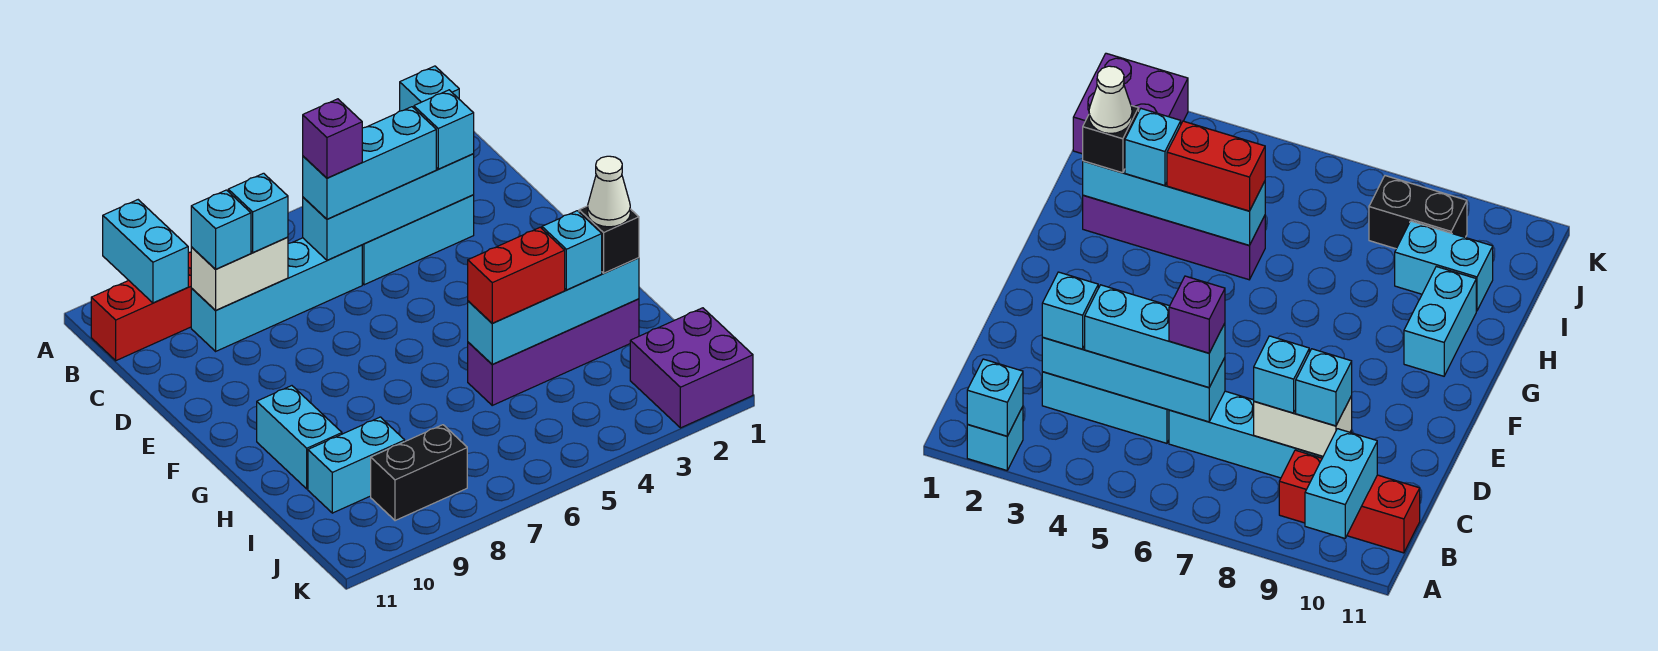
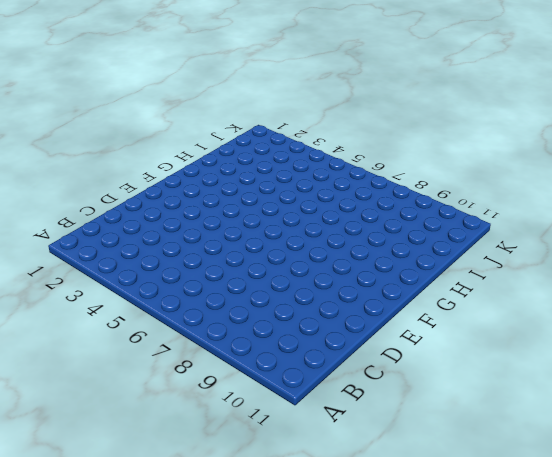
none -> cyan brick A2 level 1
none -> red brick B9:B11 level 1
none -> cyan brick C3:C5 level 1

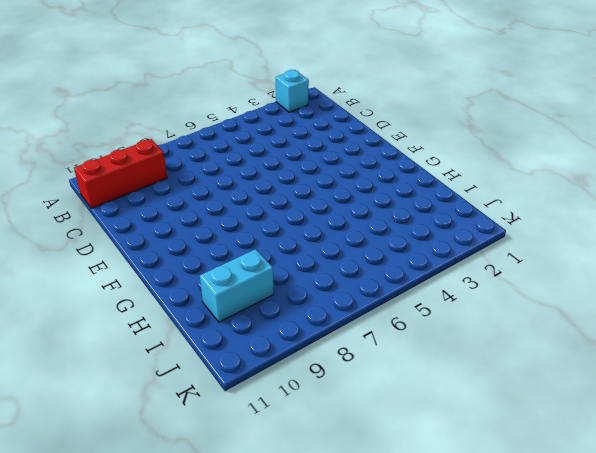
none -> cyan brick C3:C5 level 1
none -> cyan brick C6:C9 level 1
none -> cyan brick G10:H10 level 1

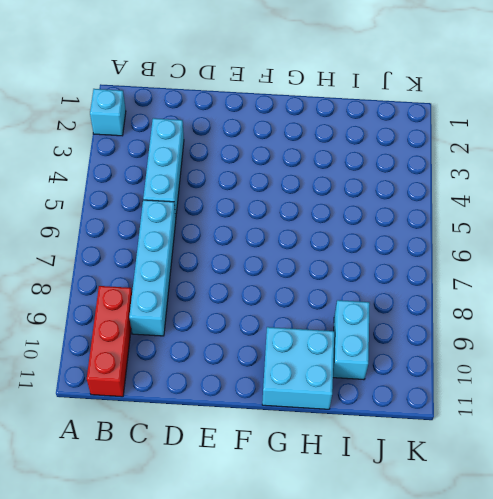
cyan brick G10:H11 level 1 -> cyan brick G10:H10 level 1
none -> purple brick H2:H5 level 1
none -> purple brick J1:K2 level 1
none -> black brick J8:J9 level 1

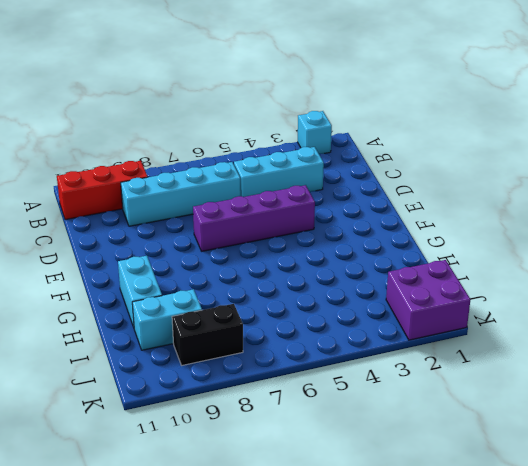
purple brick E4:E7 level 1 -> purple brick H2:H5 level 1
none -> cyan brick A2 level 2
none -> cyan brick A10:B10 level 2
none -> cyan brick C3:C6 level 2

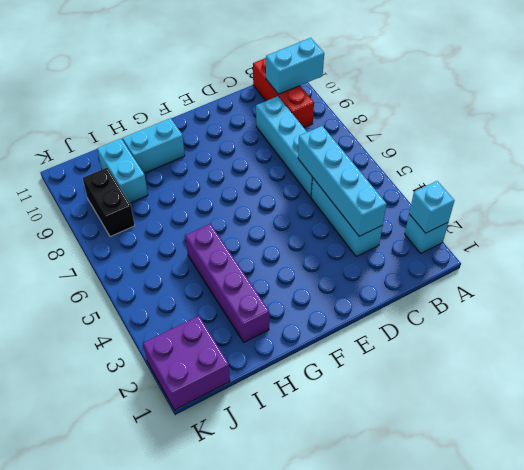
none -> white brick C8:C9 level 2
none -> cyan brick H2:H5 level 2
none -> cyan brick C3 level 3

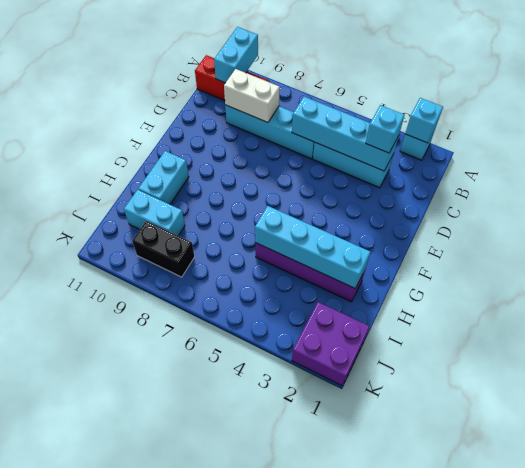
none -> cyan brick C4:C6 level 3
none -> cyan brick C8 level 3
none -> cyan brick C9 level 3

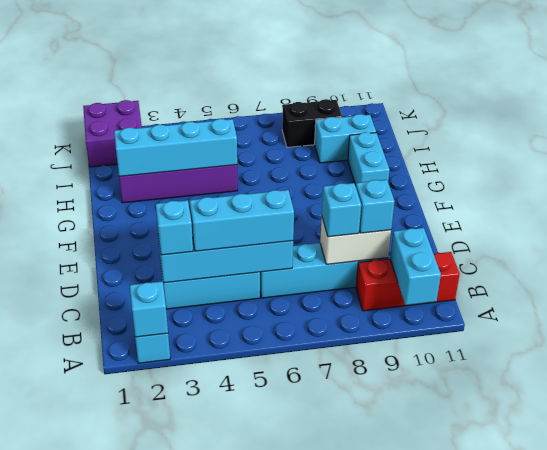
none -> black brick H2 level 3
none -> cyan brick H3 level 3
none -> red brick H4:H5 level 3

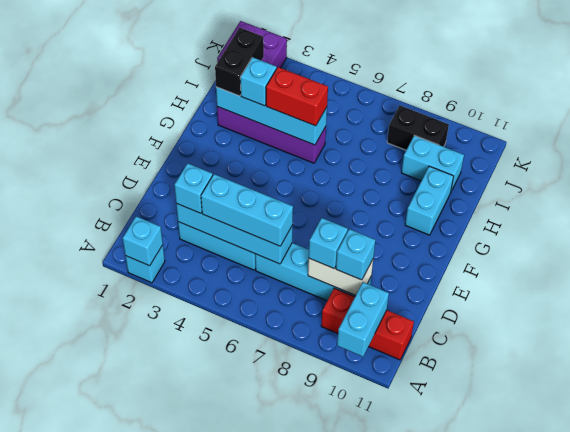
black brick H2:I2 level 3 -> black brick H2 level 3
none -> purple brick C6 level 4
none -> white cone H2 level 4

